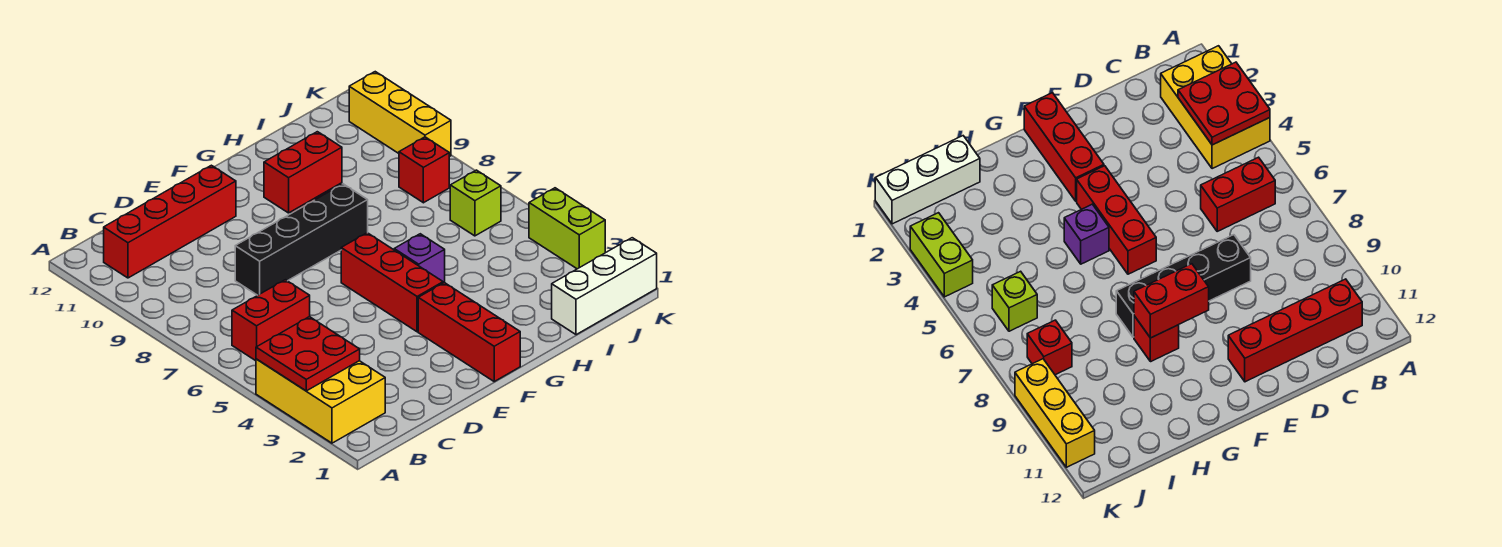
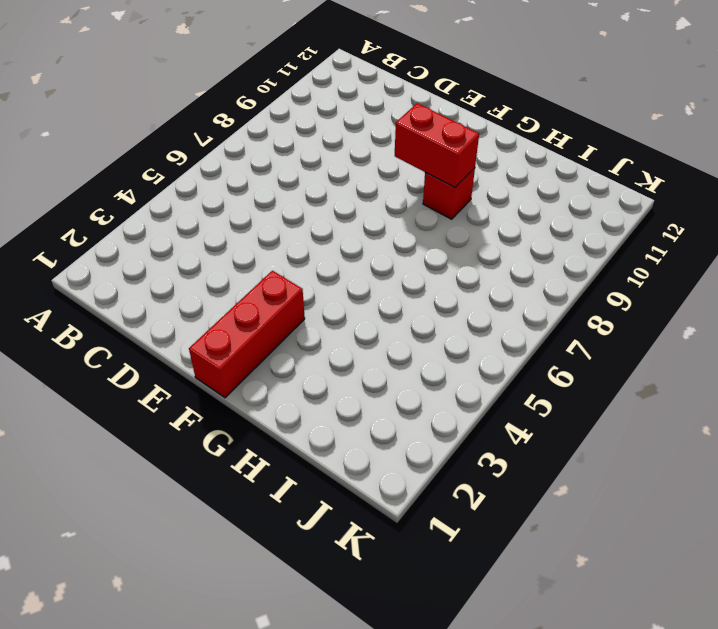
none -> yellow brick A2:B4 level 1
none -> red brick B6:C6 level 1
none -> red brick B11:E11 level 1

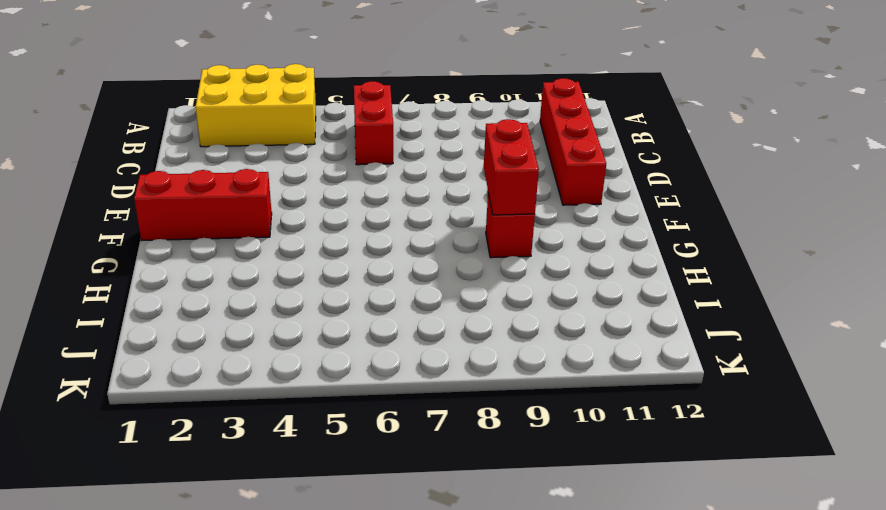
none -> black brick D8:G8 level 1
none -> red brick F4:F6 level 1
none -> purple brick G5 level 1

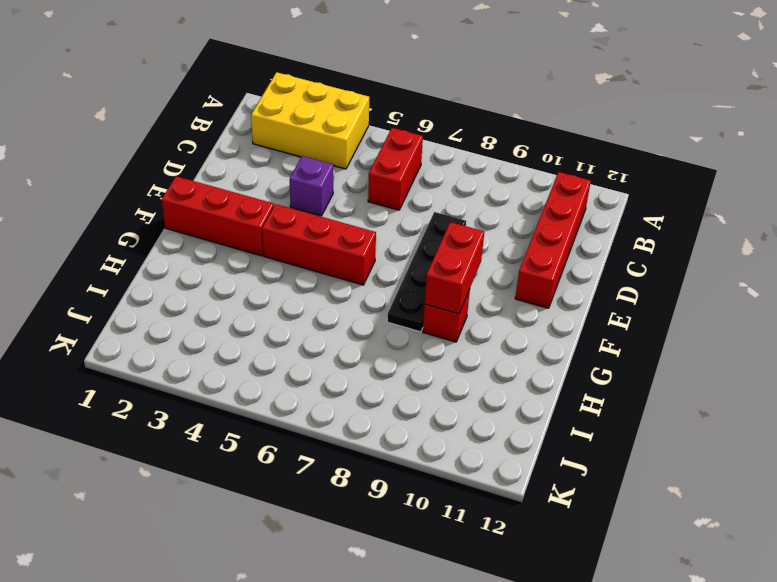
purple brick D4 level 1 -> purple brick G5 level 1
black plate D8:G8 level 1 -> black brick D8:G8 level 1
none -> white brick I1:K1 level 1
none -> lime brick J6 level 1
none -> red brick J8 level 1

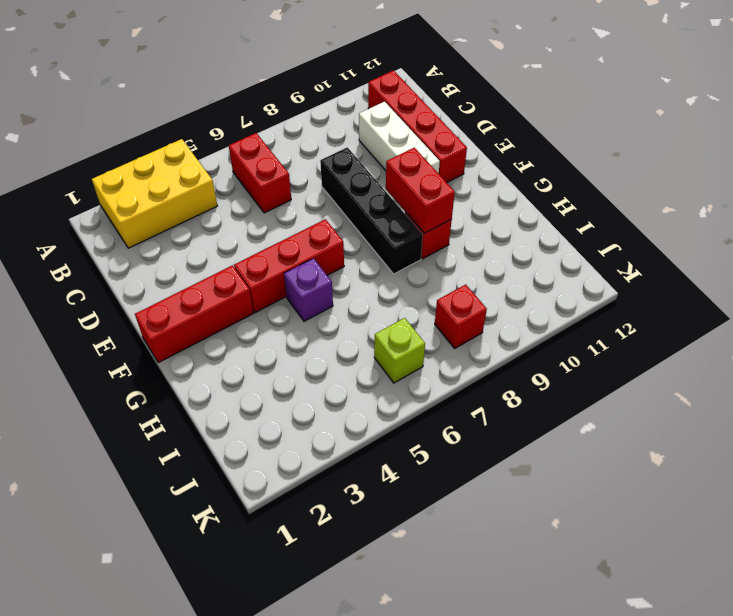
white brick C10:E10 level 1 -> white brick I1:K1 level 1
none -> lime brick K3:K4 level 1
none -> yellow brick K9:K11 level 1
none -> red plate A3:B4 level 2

